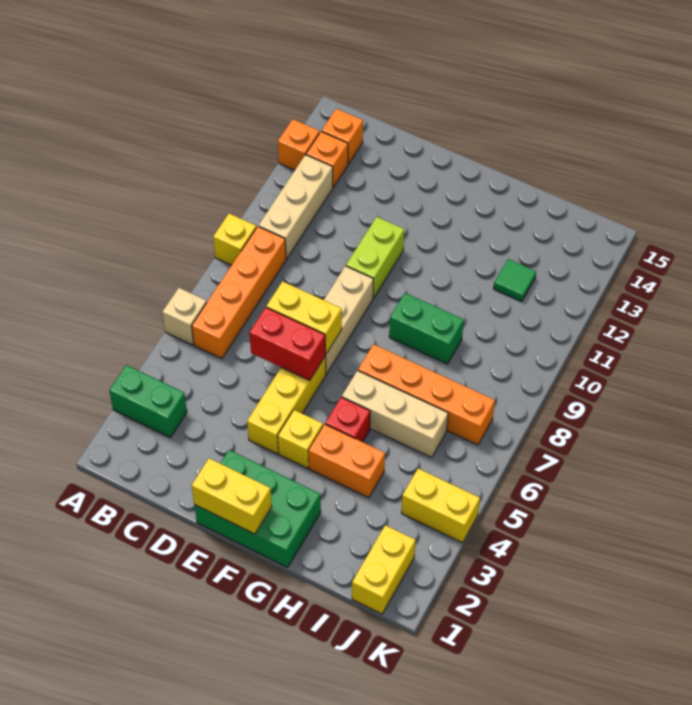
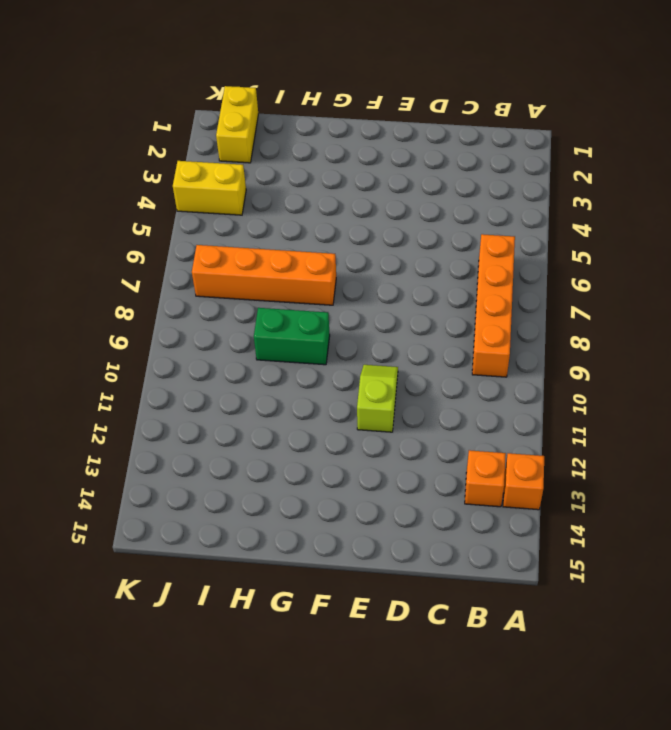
lime slope E10:E11 level 1 top 11 -> lime brick E10:E11 level 1
none -> green brick A3:B3 level 1
none -> tan brick A6 level 1
none -> yellow brick A9 level 1

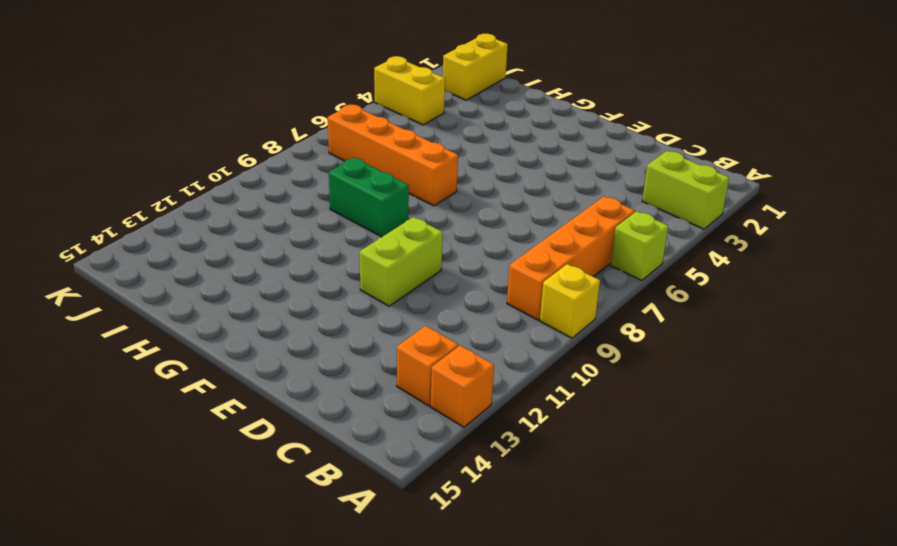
lime brick A3:B3 level 1 -> green brick A3:B3 level 1
lime brick A6 level 1 -> tan brick A6 level 1
none -> tan brick B10:B12 level 1
none -> orange brick B14 level 1
none -> green brick E1:G2 level 1

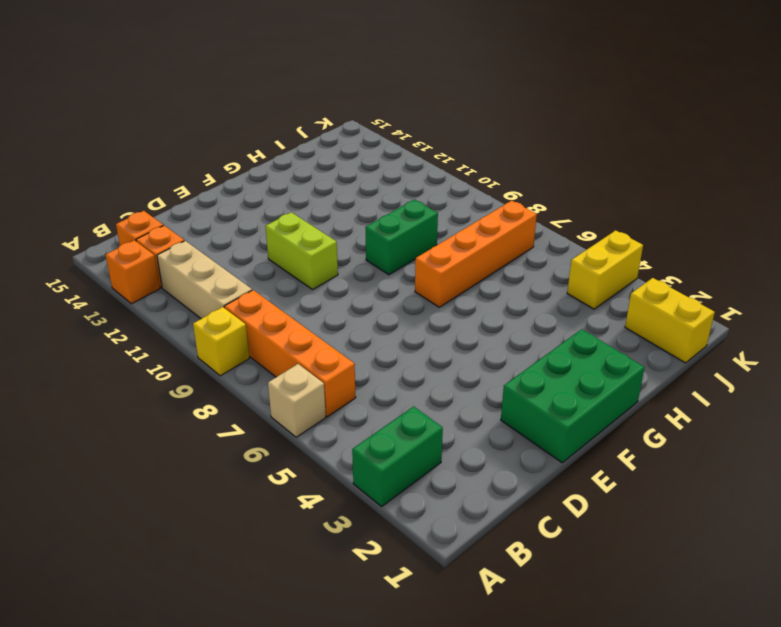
none -> yellow brick E4:E6 level 1
none -> tan brick E7:E9 level 1
none -> yellow brick F4 level 1

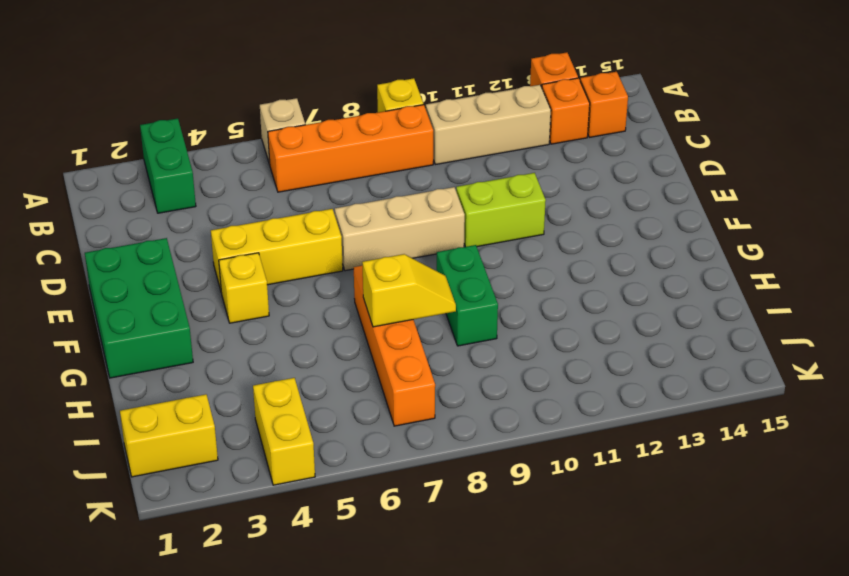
yellow slope H7:H8 level 2 top 7 -> none
none -> orange brick G4:H4 level 1
none -> red brick G5 level 1
none -> tan brick G6:I6 level 1

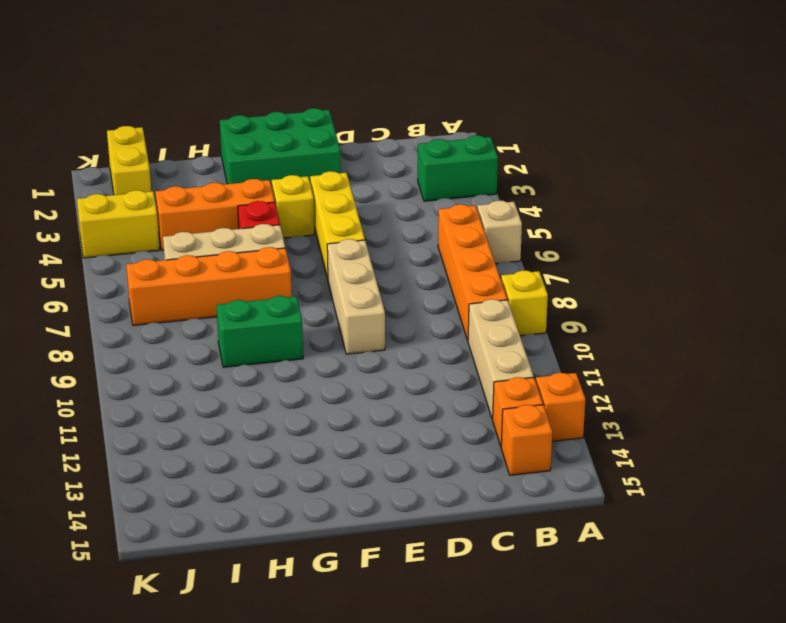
orange brick G4:I4 level 1 -> orange brick G4:H4 level 1
none -> lime brick E10:E11 level 1
none -> green tile I12 level 1
none -> red brick D6:E6 level 2

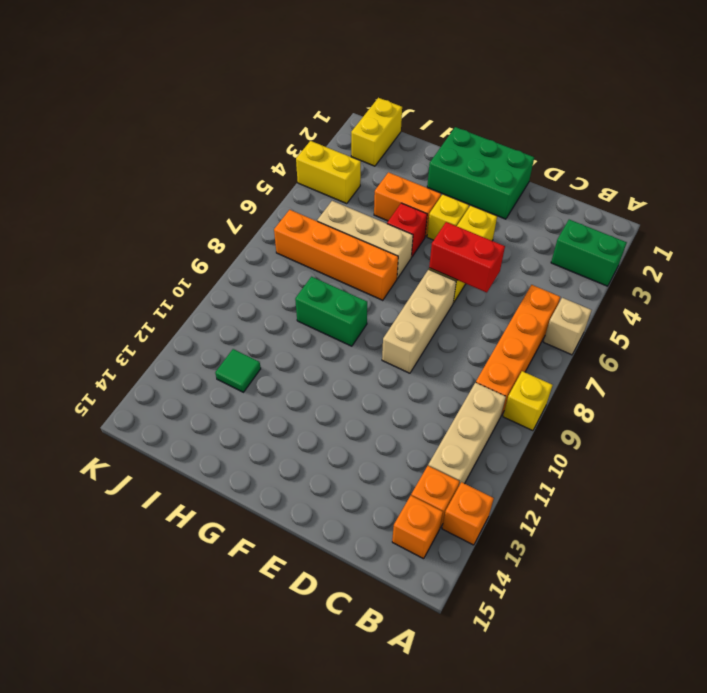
none -> lime brick E10:E11 level 1
none -> yellow brick D7:E7 level 2
none -> yellow brick E1:F1 level 2

